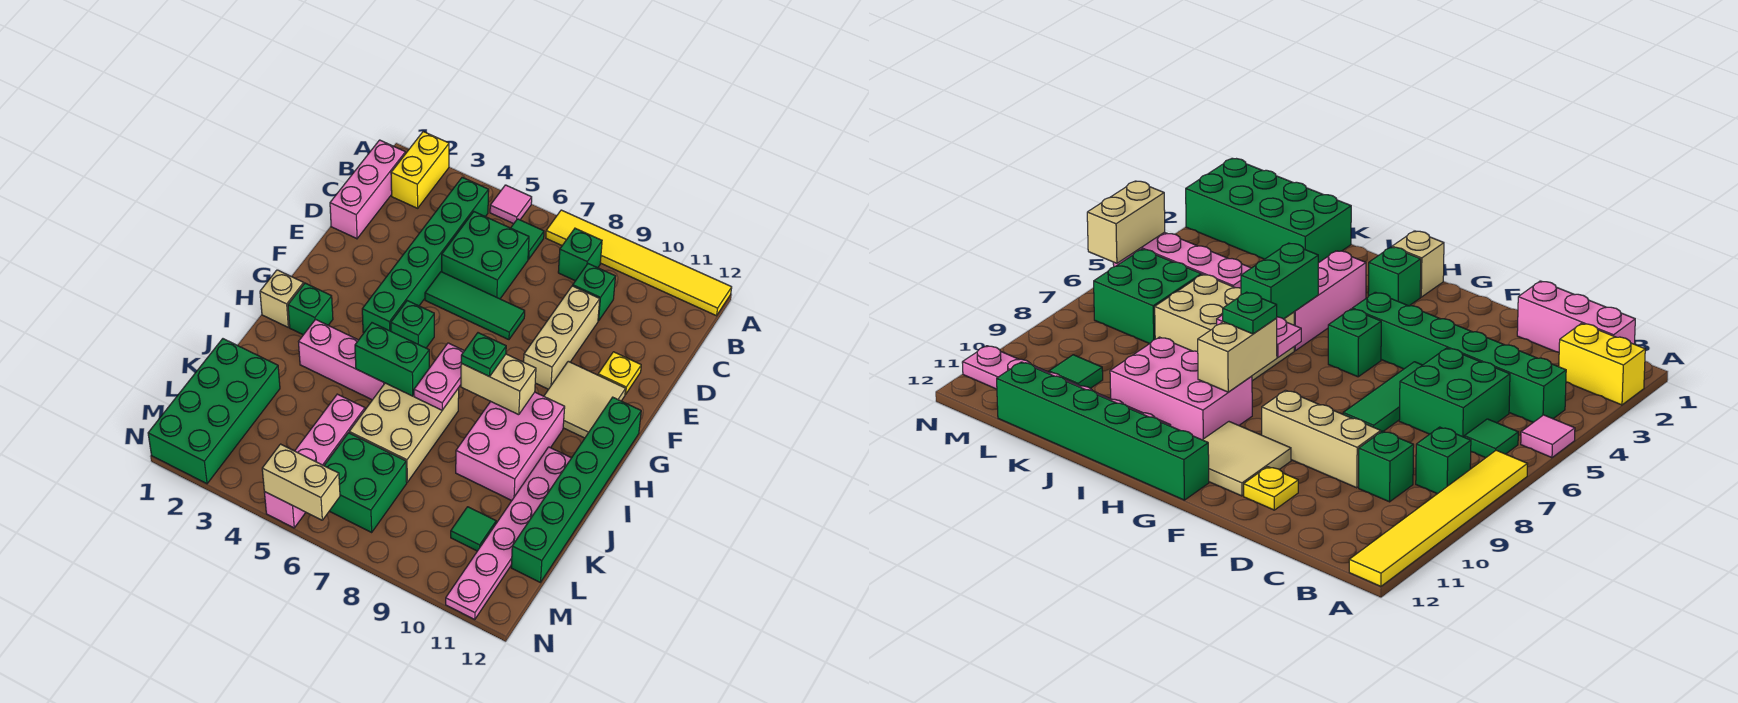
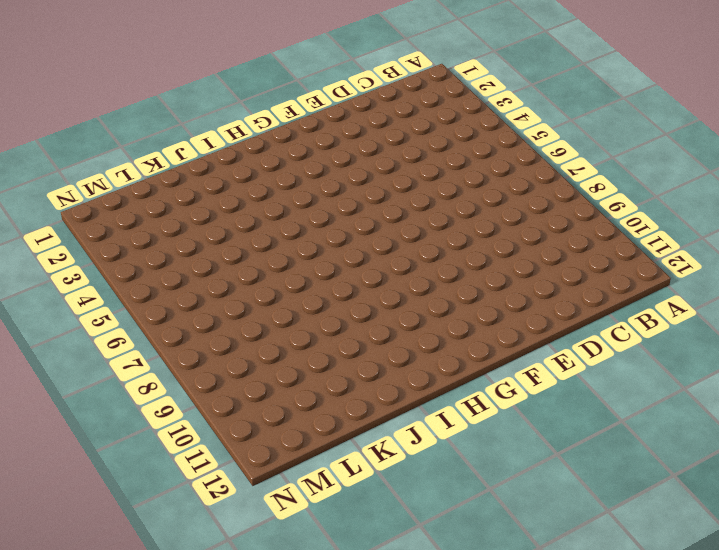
none -> yellow brick A2:B2 level 1
none -> pink tile A5 level 1
none -> yellow tile A7:A12 level 1
none -> pink brick B1:D1 level 1

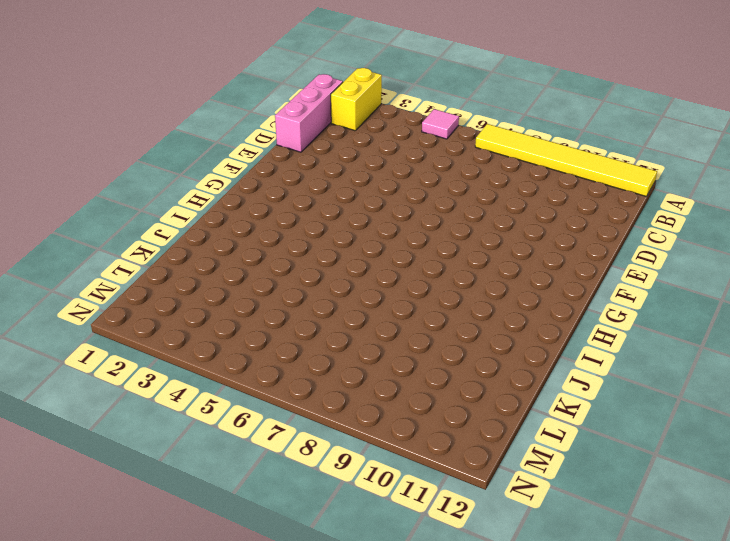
none -> green brick B4:G4 level 1
none -> green tile B6 level 1
none -> green brick B8 level 1
none -> green brick C5:D6 level 1

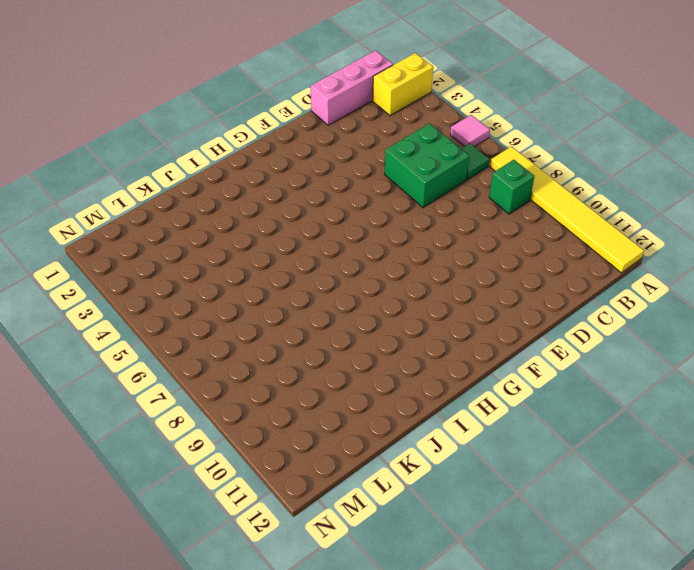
none -> green brick B4:G4 level 1
none -> green brick C9 level 1
none -> tan brick D9:F9 level 1
none -> green tile E5:E7 level 1

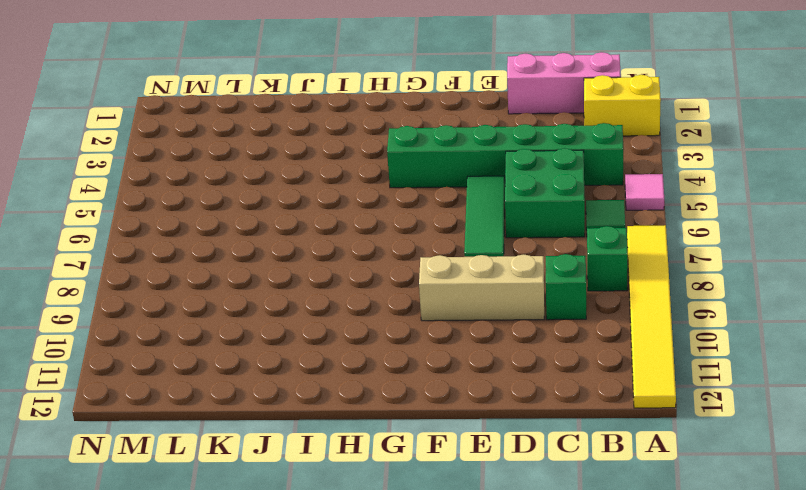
none -> yellow plate E11 level 1
none -> tan tile F10:G11 level 1
none -> green brick G5 level 1
none -> green brick G12:L12 level 1

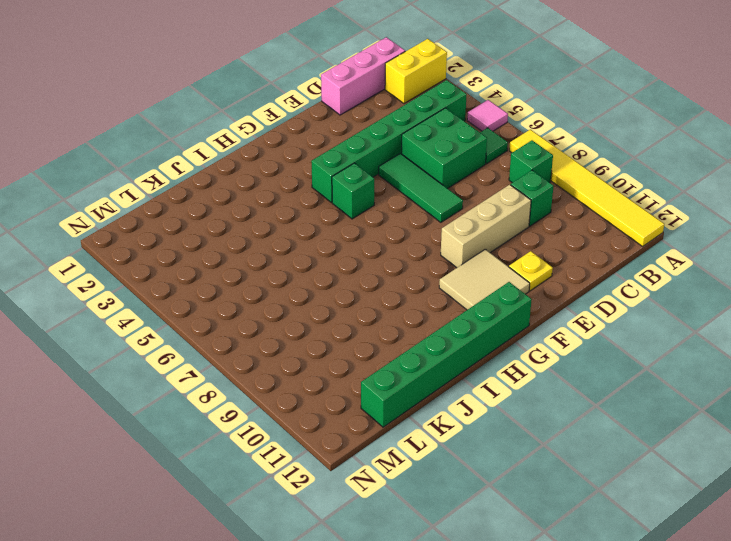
none -> tan brick H1 level 1
none -> green brick H2 level 1
none -> pink brick H9:J10 level 1
none -> pink brick I3:I5 level 1

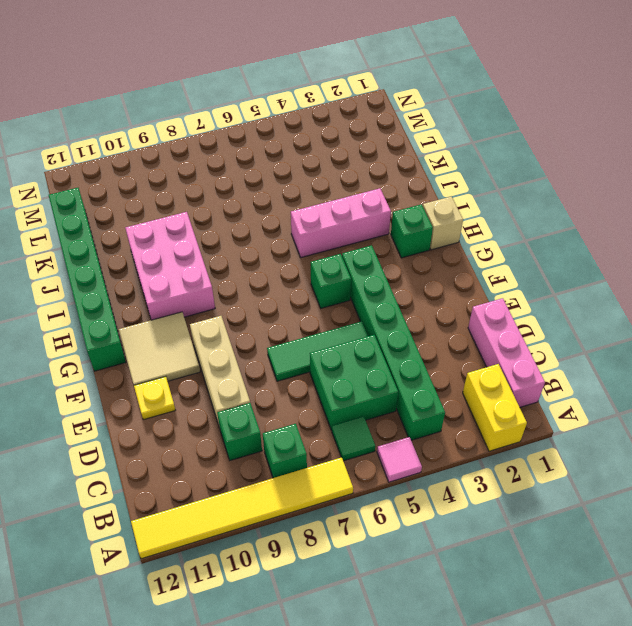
none -> tan brick I6:K7 level 1
none -> pink plate I11:N11 level 1
none -> green brick K1:N2 level 1
none -> pink brick K5:N5 level 1

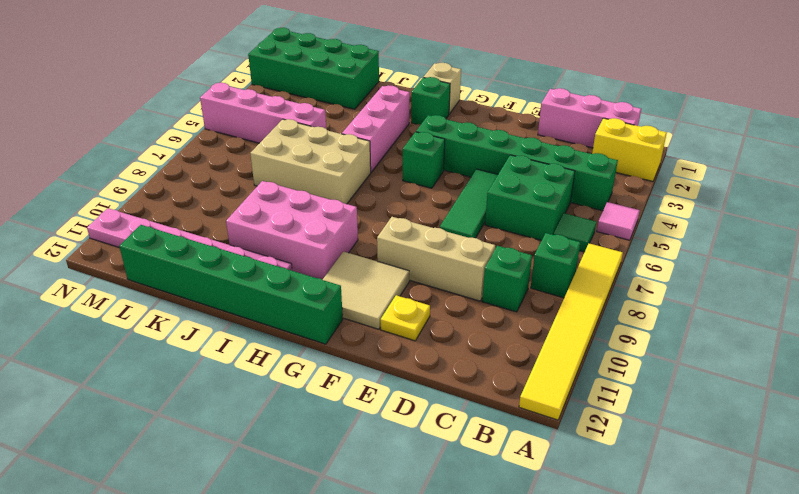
none -> green brick L6:M7 level 1
none -> green tile L10 level 1
none -> pink plate H7:I7 level 2
none -> tan brick H8:H9 level 2

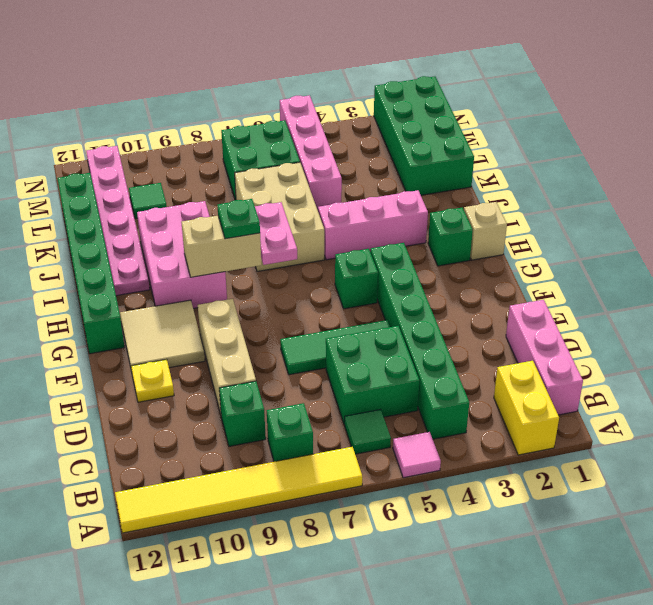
none -> green brick I5:I6 level 2
none -> tan brick N5:N6 level 2

